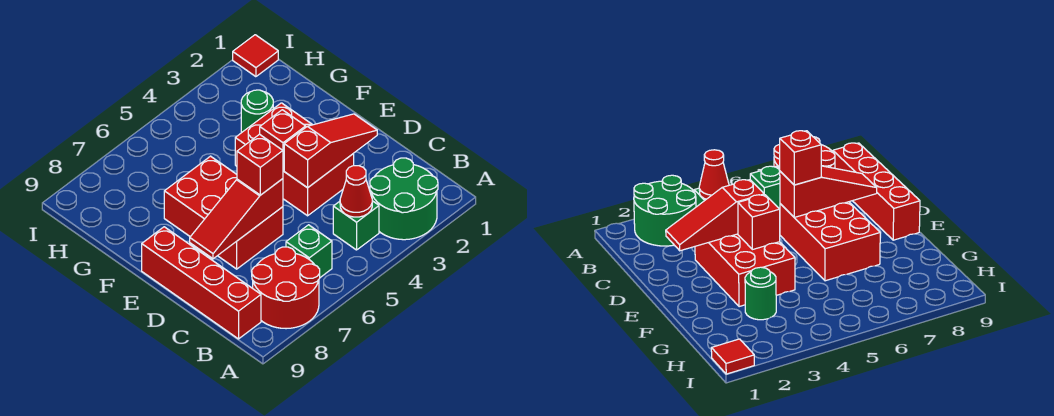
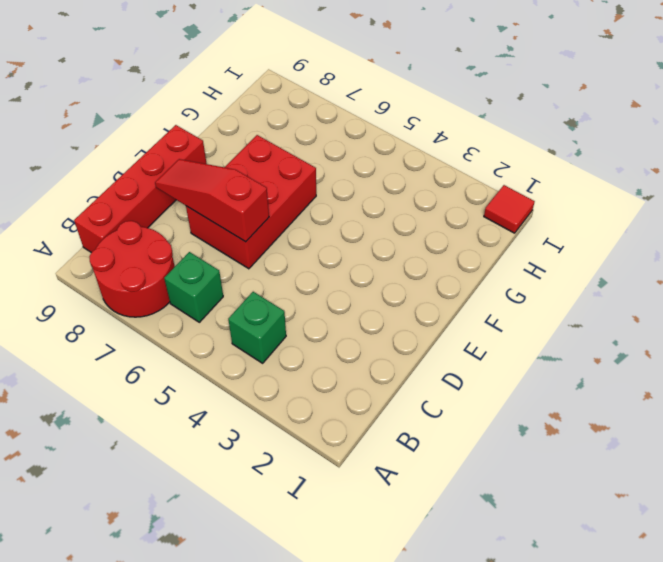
none -> green round brick A2:B3 level 1
none -> red brick D3:F4 level 1
none -> green round brick G3 level 1

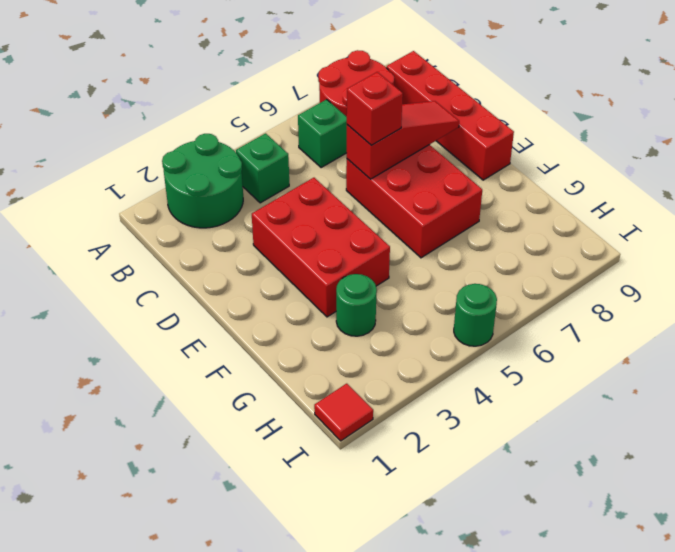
green round brick I5 level 1 -> none
none -> red cone B4 level 2
none -> red slope D2:D4 level 2 top 4
none -> red brick E4 level 2

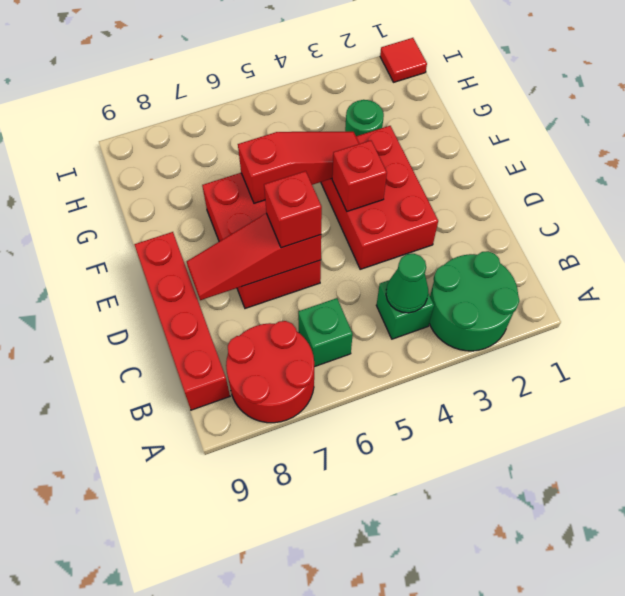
green cone B4 level 2 -> red cone B4 level 2
red slope F4:F6 level 2 top 6 -> red slope D2:D4 level 2 top 4

